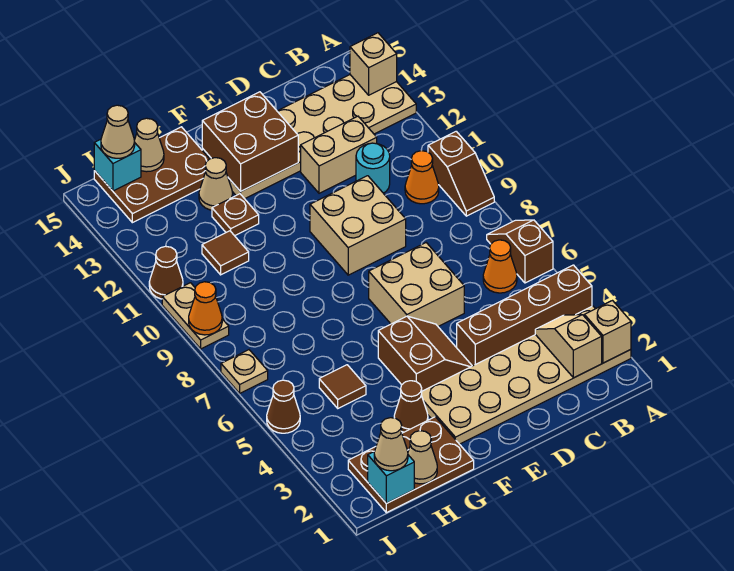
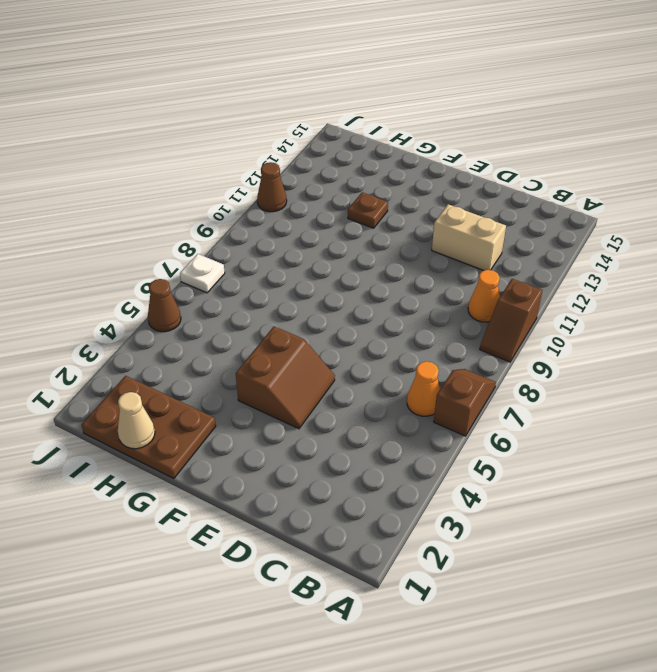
white plate J7 level 1 -> tan plate J7 level 1
none -> tan plate A2:F3 level 1
none -> brown brick A4:D4 level 1
none -> tan plate A13:F14 level 1
none -> cyan round brick C11 level 1

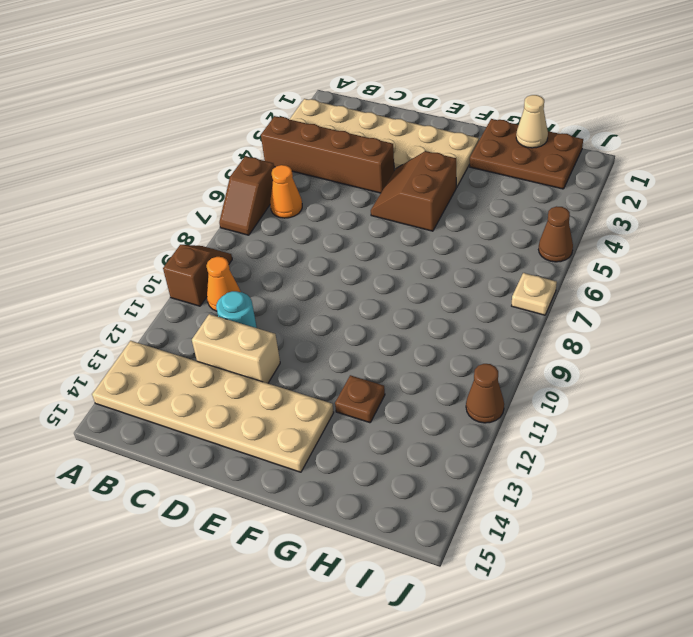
none -> tan brick D6:E7 level 1
none -> tan brick D9:E10 level 1
none -> brown cone G3 level 1
none -> tan cone G13 level 1

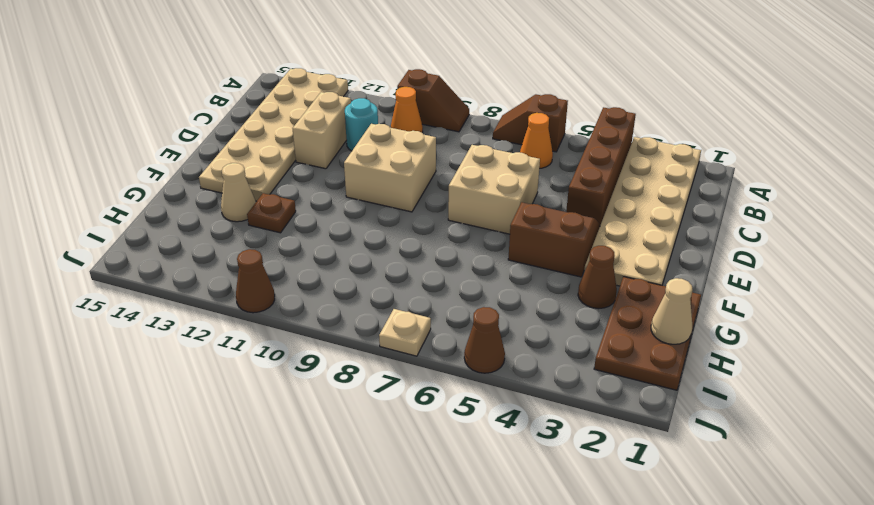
none -> brown plate G14:I15 level 1
none -> brown tile H5 level 1
none -> brown tile H11 level 1
none -> tan plate J9:J10 level 1

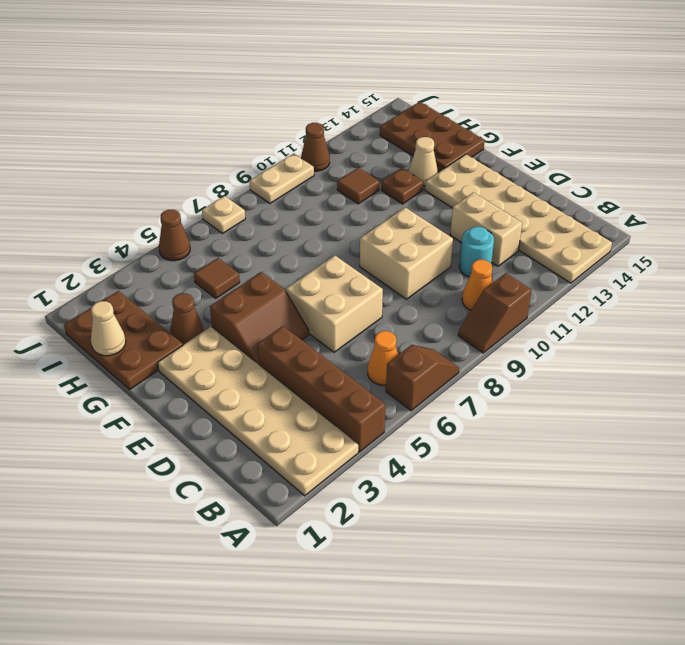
none -> tan brick A2 level 2
none -> tan brick A14 level 2
none -> tan slope B2:B3 level 2 top 2
none -> brown brick E13:F14 level 2

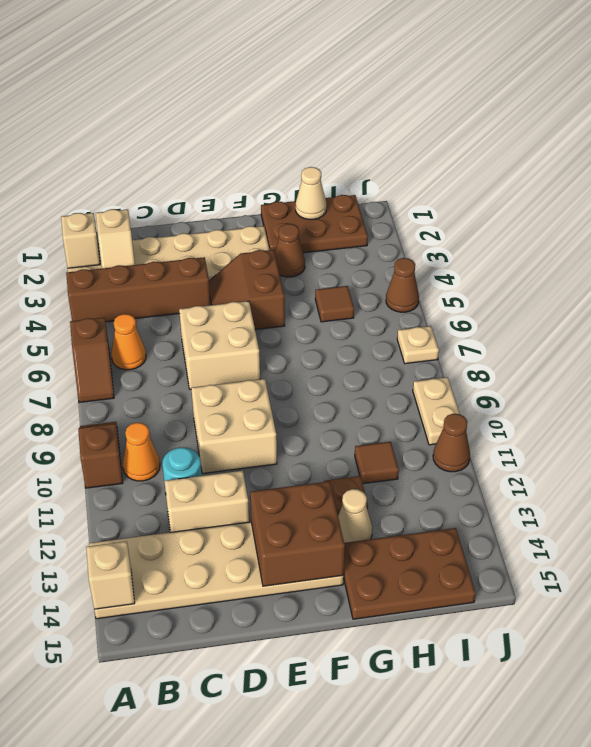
none -> tan cone H15 level 2
none -> cyan brick I1 level 2
none -> cyan brick I15 level 2
none -> orange cone J9 level 2

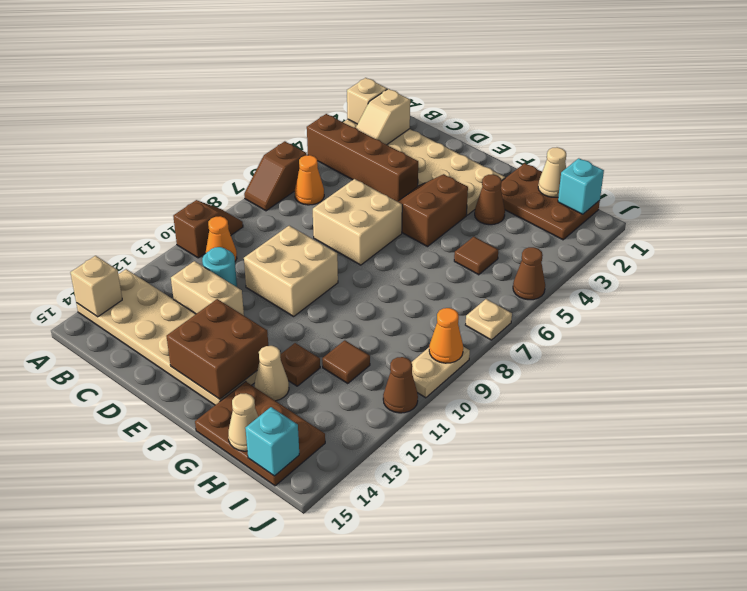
none -> tan cone I1 level 3
none -> tan cone I15 level 3

